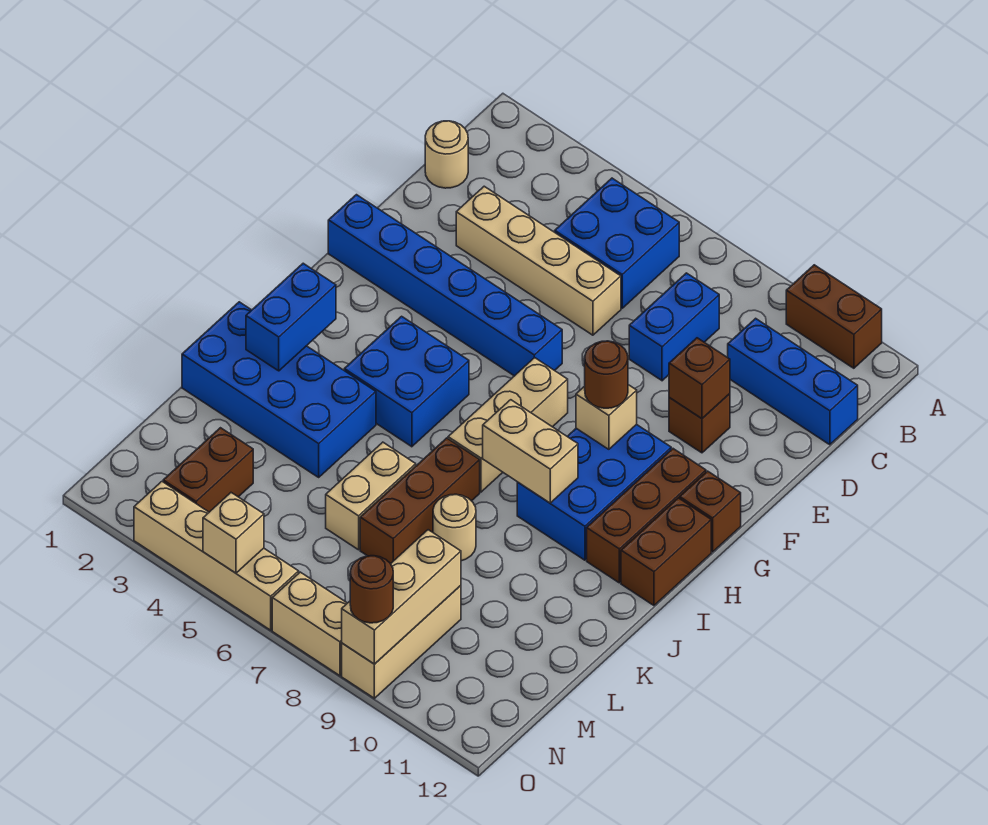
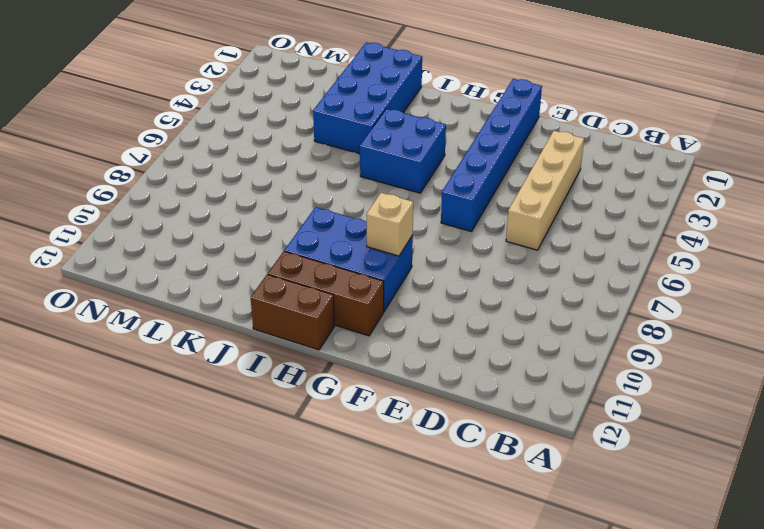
none -> brown brick A10:A11 level 1
none -> blue brick B5:C6 level 1
none -> tan round brick C1 level 1
none -> blue brick C8:D8 level 1

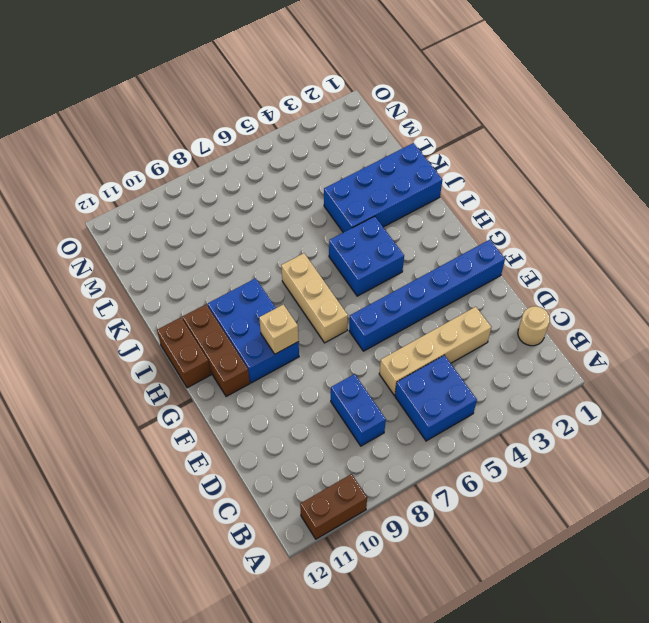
none -> blue brick C10:C12 level 1
none -> brown brick E10 level 1
none -> brown brick G12 level 1
none -> brown brick J7:L7 level 1

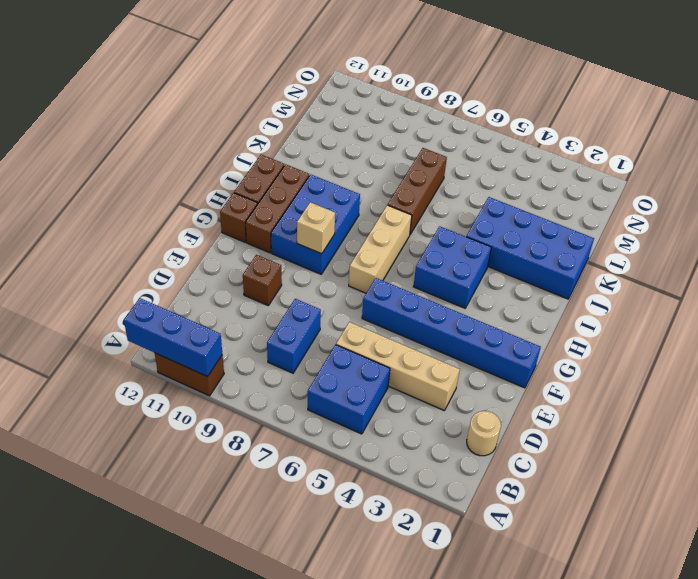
blue brick A10:A12 level 2 -> blue brick C10:C12 level 1
none -> tan brick K6:L6 level 1
none -> tan round brick K8 level 1
none -> brown brick M3:N3 level 1
none -> tan brick M9:O9 level 1

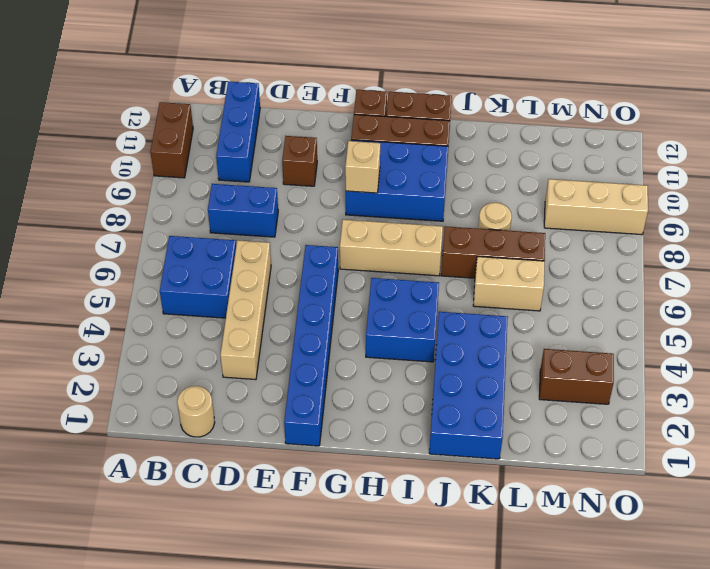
none -> tan brick O3:O6 level 1
none -> tan brick O7:O8 level 1
none -> brown brick E10 level 2
none -> blue brick I2:J2 level 2

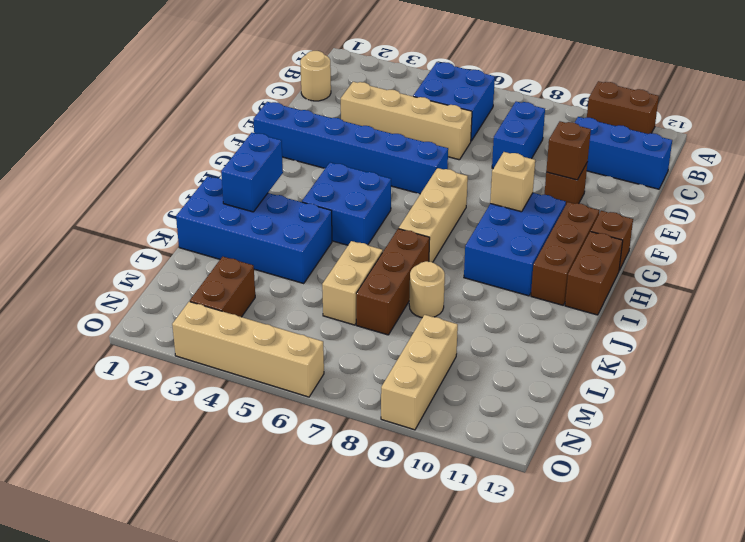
none -> tan brick O7:O8 level 1
none -> tan brick I8:I9 level 2
none -> tan brick M9:O9 level 2
none -> tan brick O5 level 2

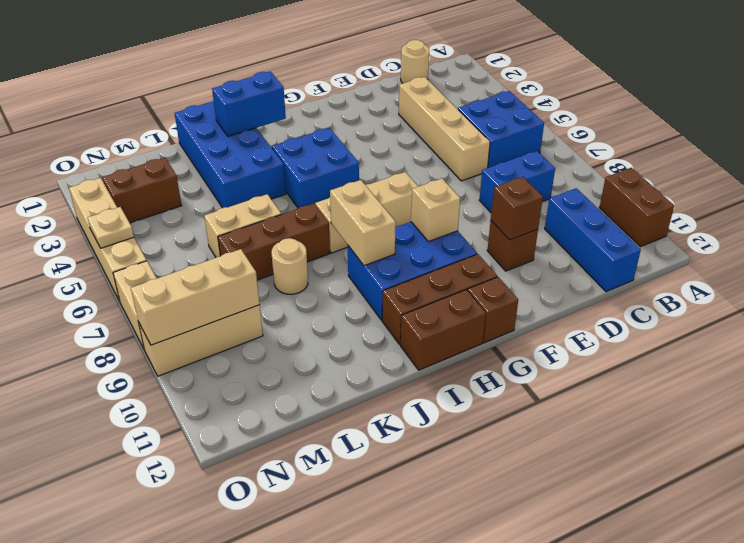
tan plate O5 level 2 -> tan brick O5 level 2
none -> blue brick F1:F6 level 1
none -> brown round brick G9 level 3
none -> brown round brick O9 level 3

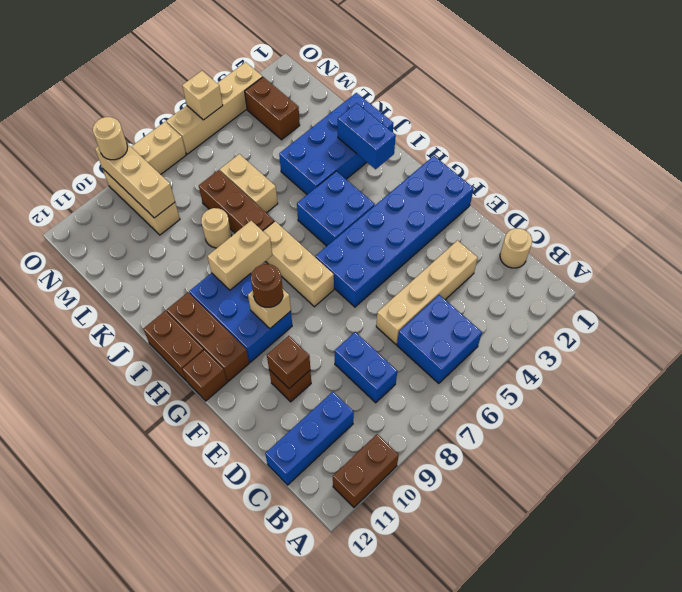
blue brick F1:G6 level 1 -> blue brick F1:F6 level 1
tan round brick O9 level 3 -> brown round brick O9 level 3

